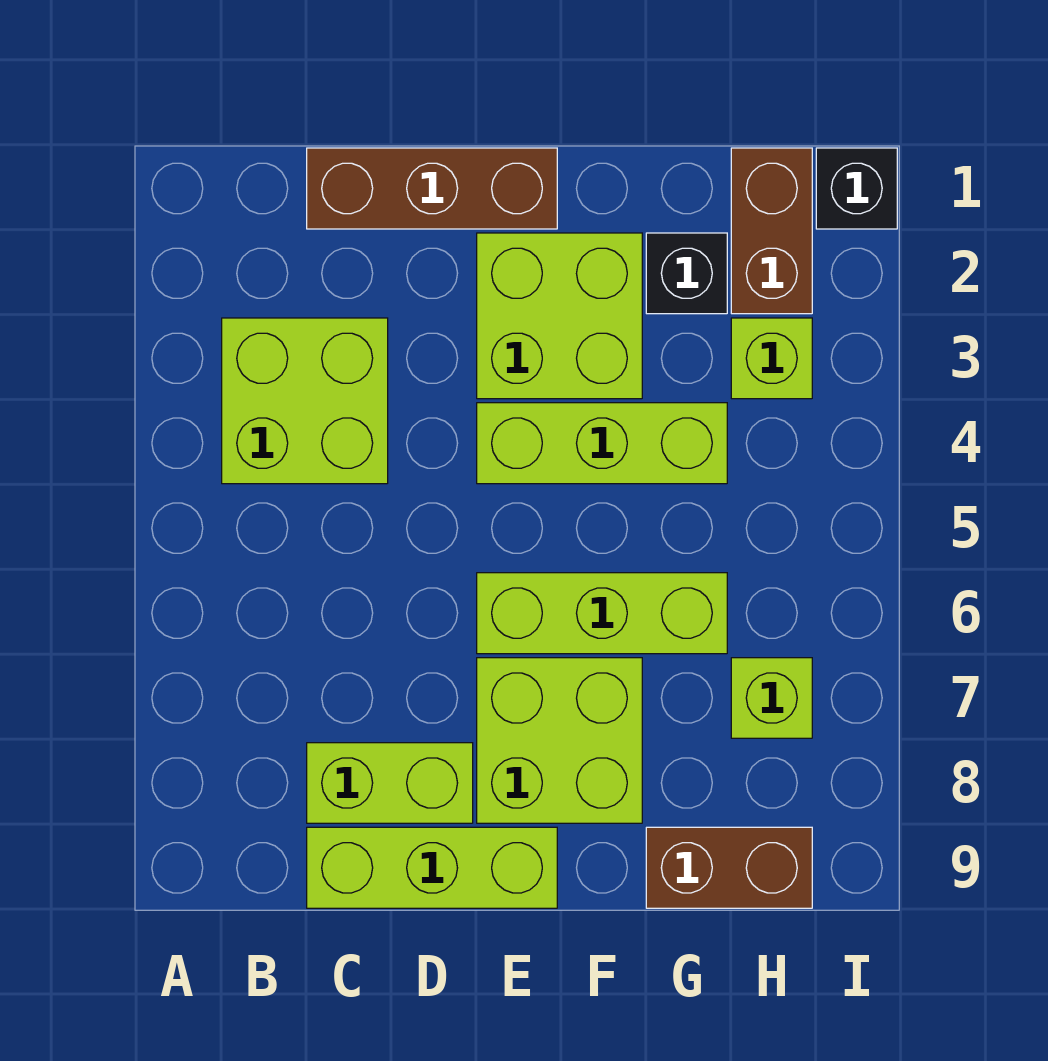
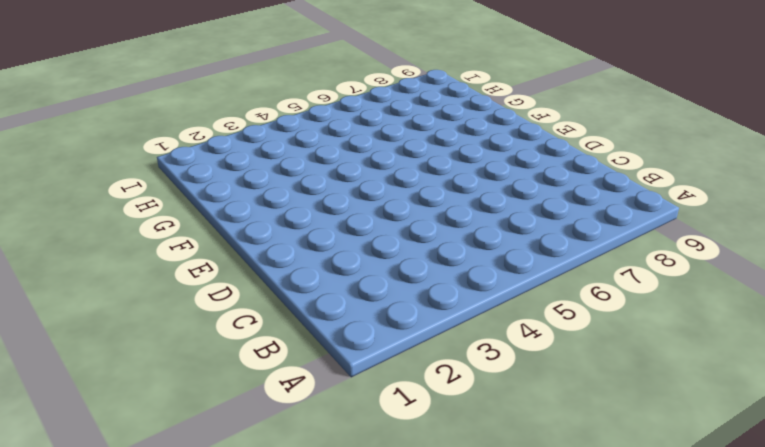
none -> lime brick B3:C4 level 1
none -> brown brick C1:E1 level 1
none -> lime brick C8:D8 level 1

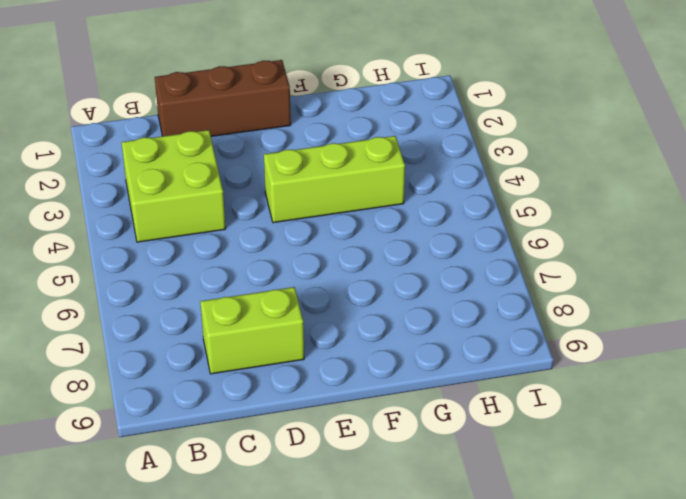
none -> lime brick C9:E9 level 1
none -> lime brick E2:F3 level 1
none -> lime brick E6:G6 level 1

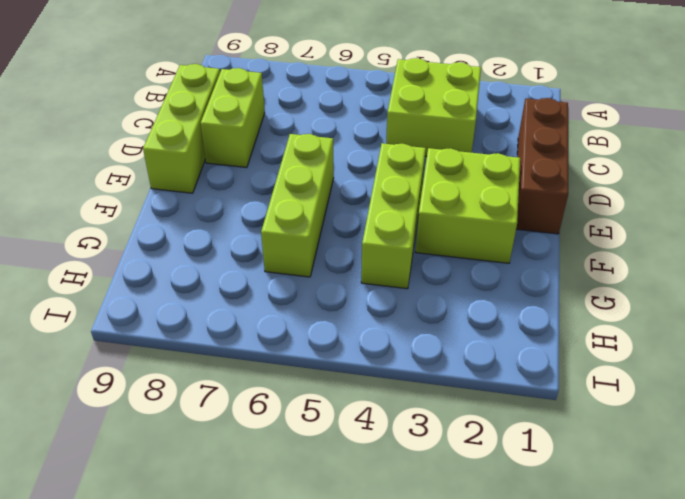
none -> lime brick E7:F8 level 1
none -> black brick G2 level 1
none -> brown brick G9:H9 level 1

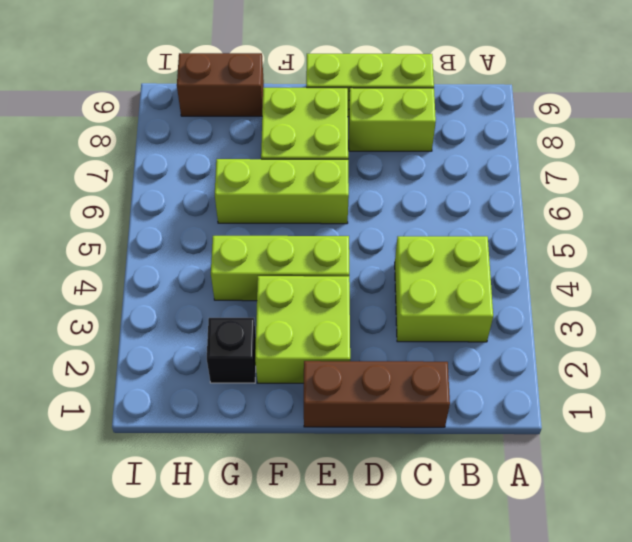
none -> brown brick H1:H2 level 1
none -> lime brick H3 level 1
none -> lime brick H7 level 1

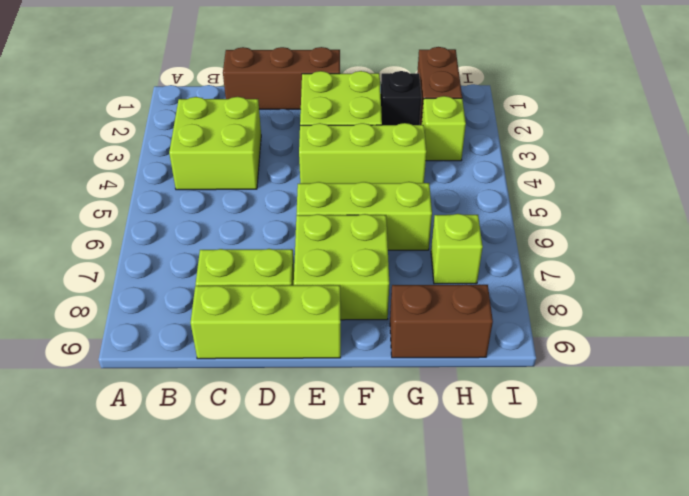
none -> black brick I1 level 1

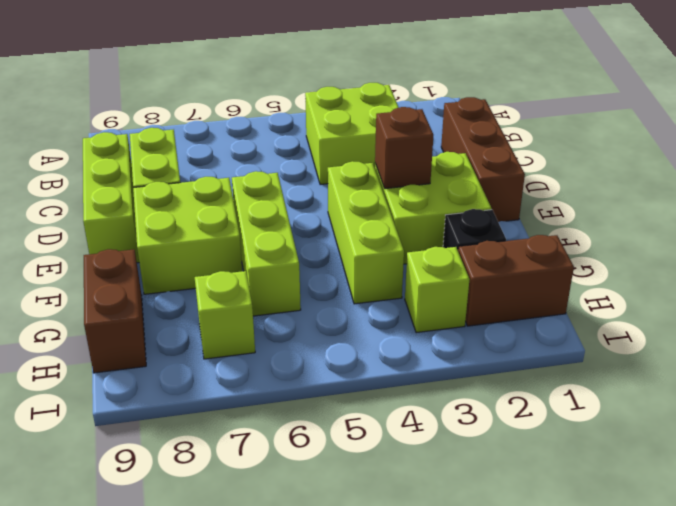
brown brick E3 level 2 -> none
none -> black brick I1 level 1

